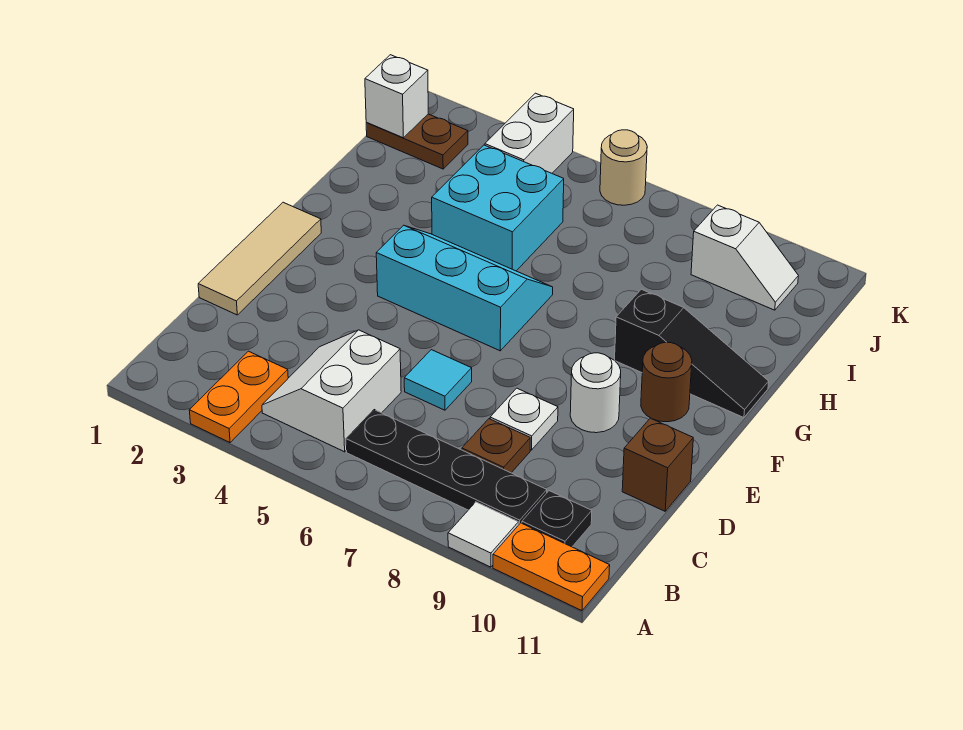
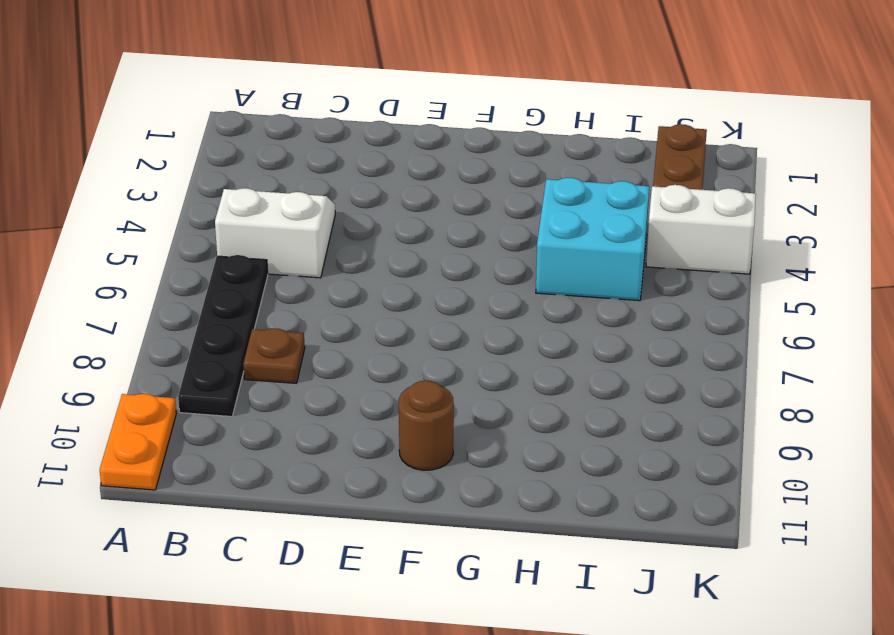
none -> orange plate A3:B3 level 1
none -> white tile A9 level 1
none -> black plate B10 level 1

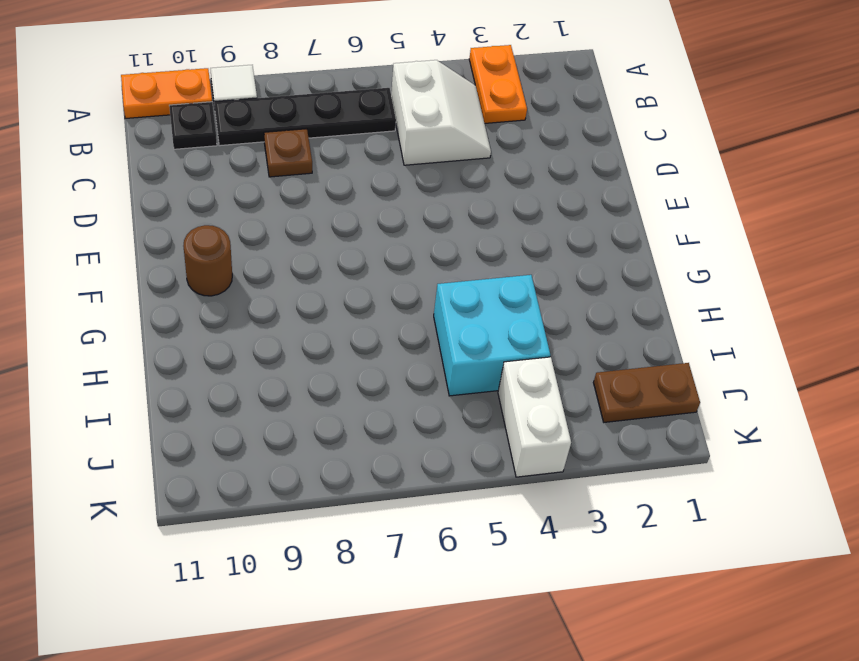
none -> tan tile D1:F1 level 1
none -> cyan tile D6 level 1
none -> white plate D8 level 1

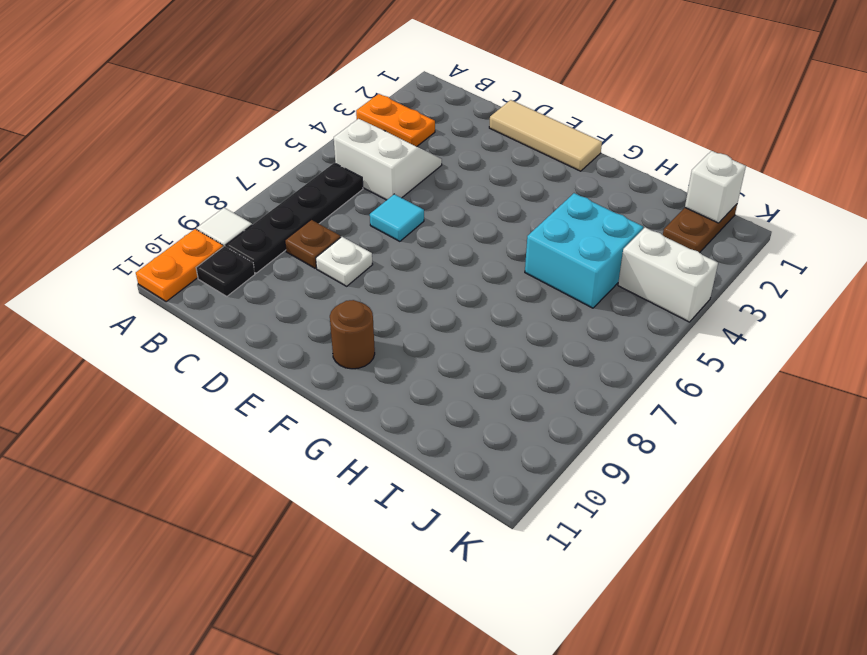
none -> brown brick D11 level 1
none -> white round brick E9 level 1
none -> cyan slope F4:G6 level 1 top F

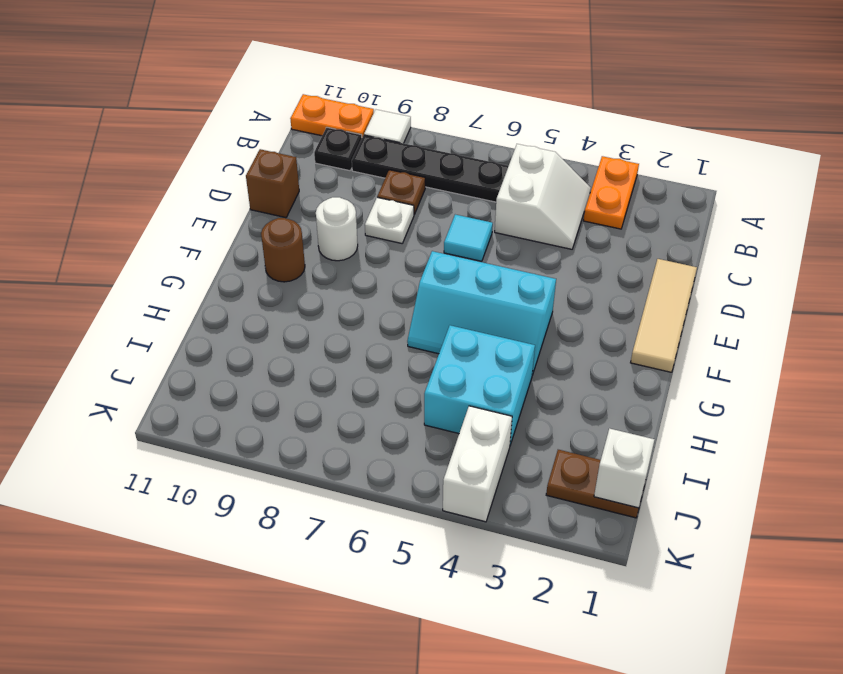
none -> black slope G9:G11 level 1 top 9
none -> white slope J9:J10 level 1 top 9
none -> tan round brick K6 level 1

